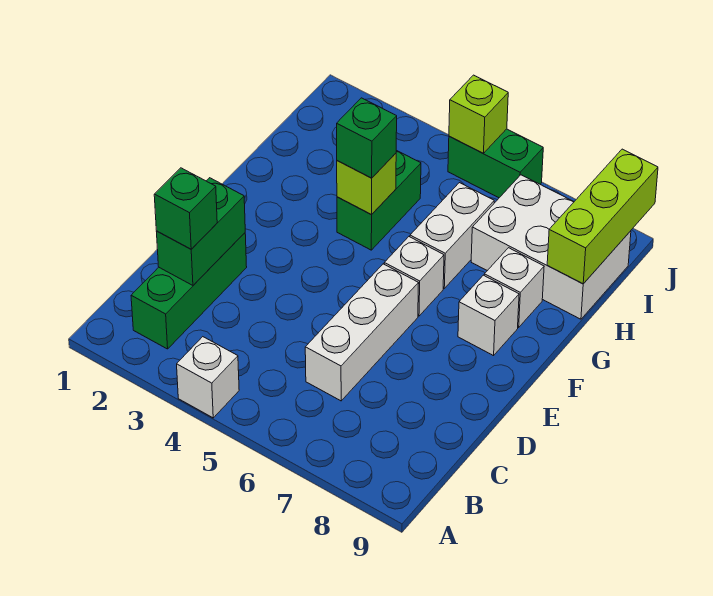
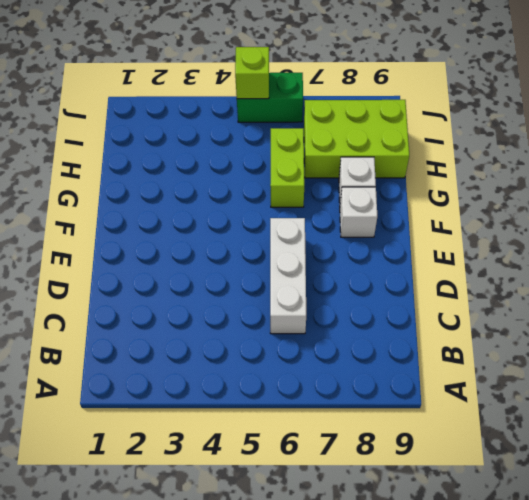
lime brick G6:H6 level 1 -> white brick G6:H6 level 1
lime brick H7:I9 level 1 -> white brick H7:I9 level 1
none -> white brick A4 level 1
none -> green brick B2:D2 level 1
none -> white brick F6 level 1

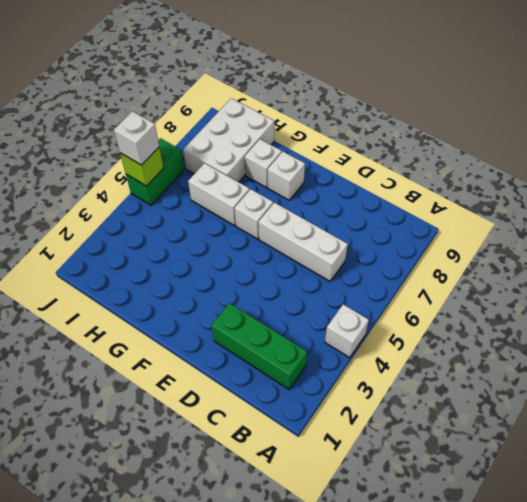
white brick J5 level 3 -> none
none -> green brick G4:H4 level 1
none -> green brick C2:D2 level 2
none -> lime brick G4 level 2

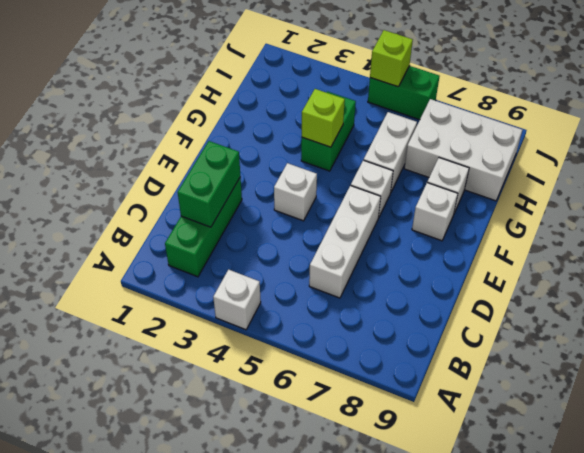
white brick E4 level 1 -> none
none -> lime brick H9:J9 level 2
none -> green brick C2 level 3
none -> green brick G4 level 3

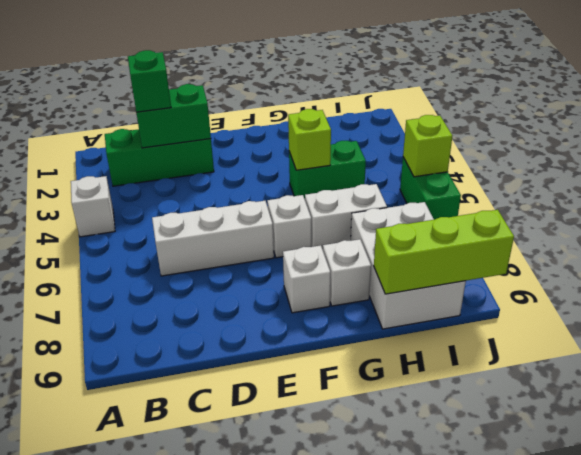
none -> green brick G4 level 3

